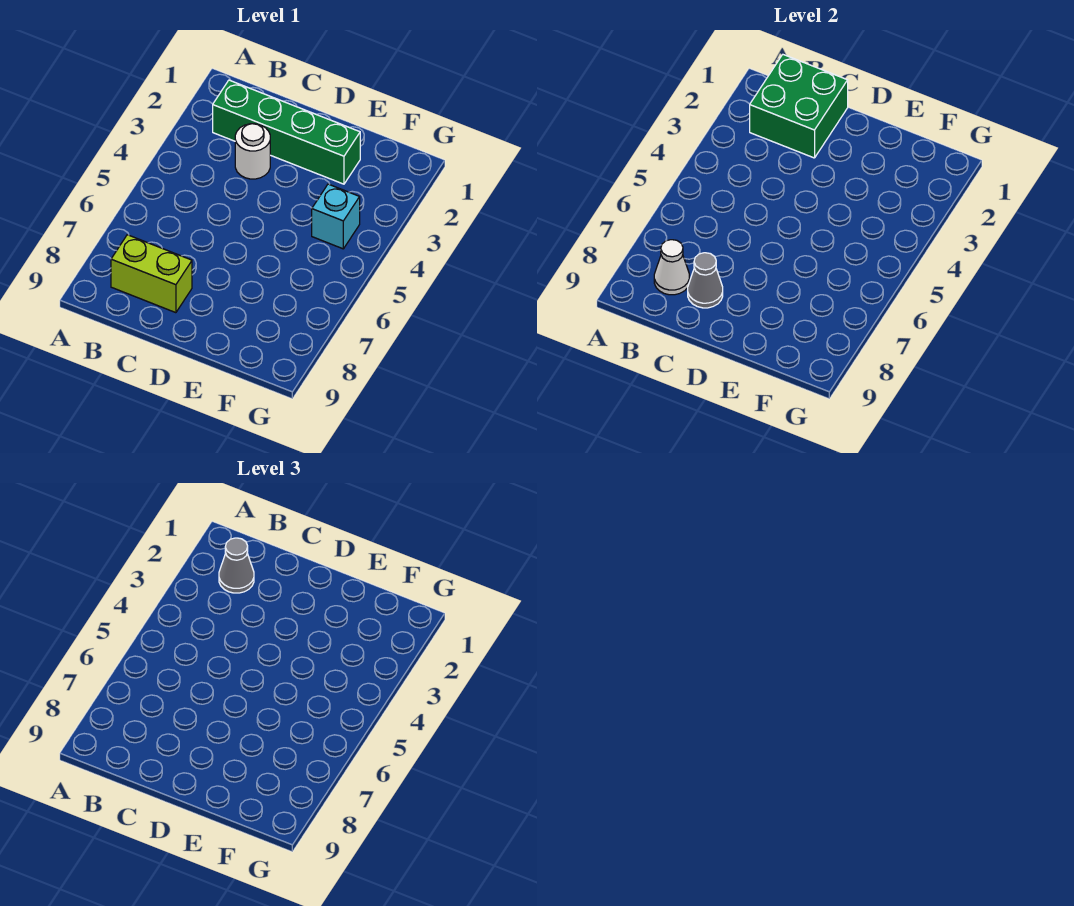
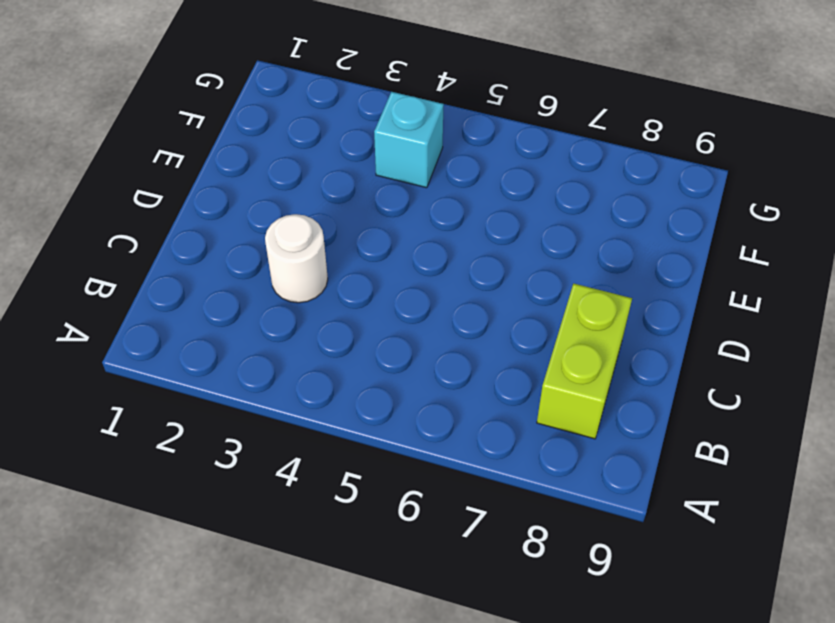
none -> green brick B2:E2 level 1
none -> green brick B1:C2 level 2

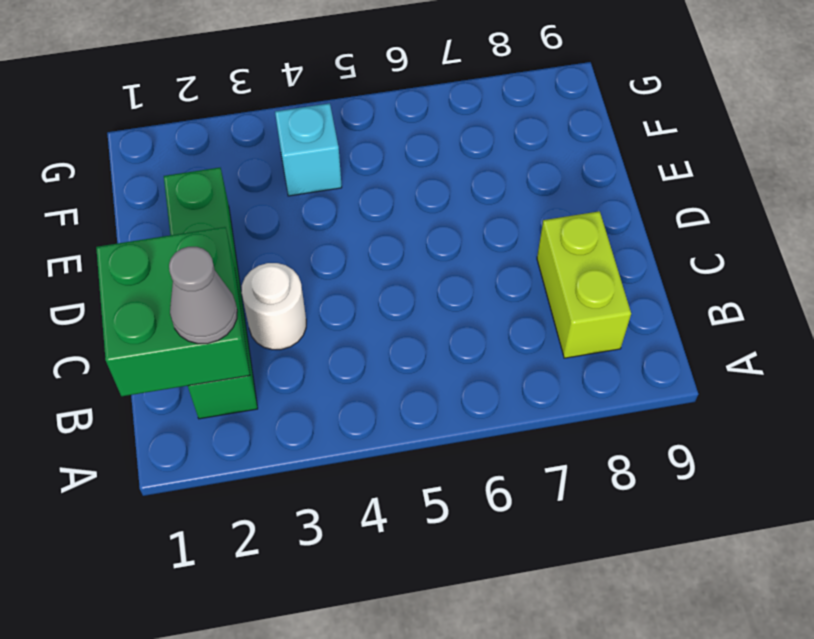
none -> white cone B8 level 2
none -> grey cone C8 level 2

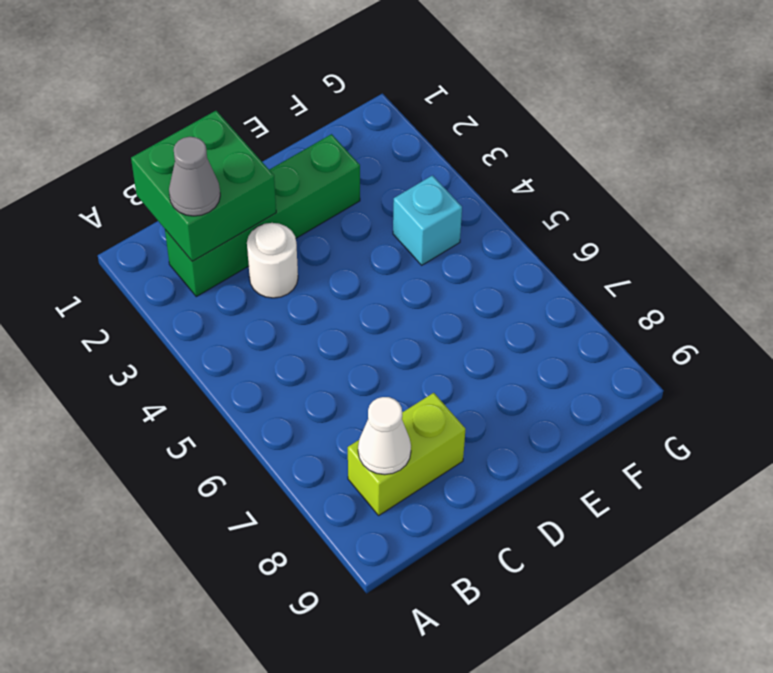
none -> grey cone C8 level 2

